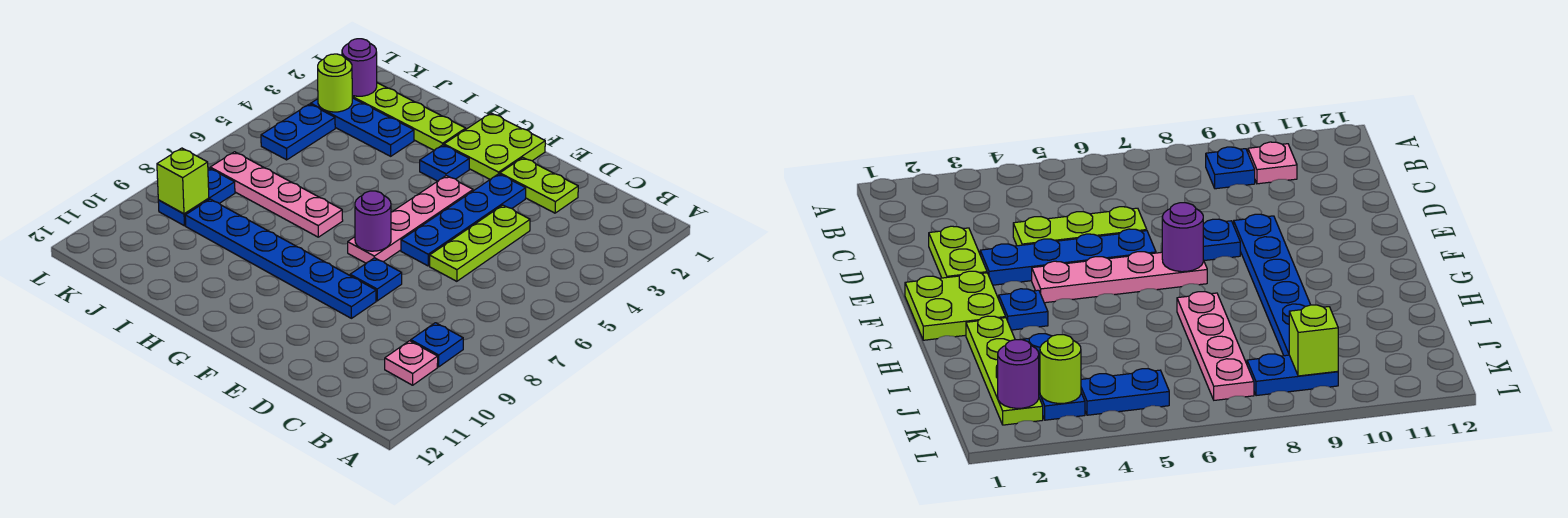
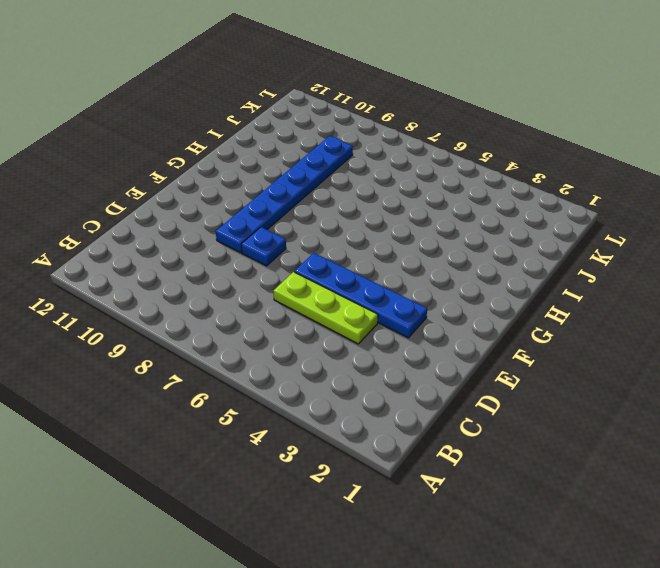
none -> blue plate B9 level 1
none -> pink plate B10 level 1
none -> lime plate D2:E2 level 1

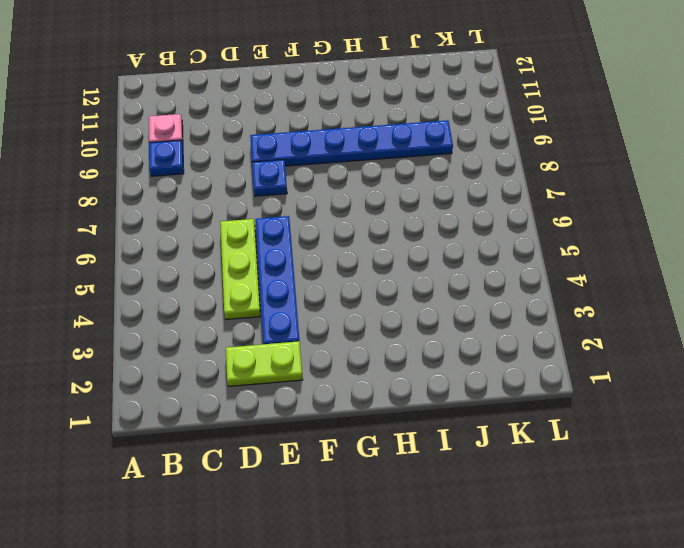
none -> lime plate F1:G2 level 1
none -> pink plate F4:F7 level 1
none -> blue plate G3 level 1

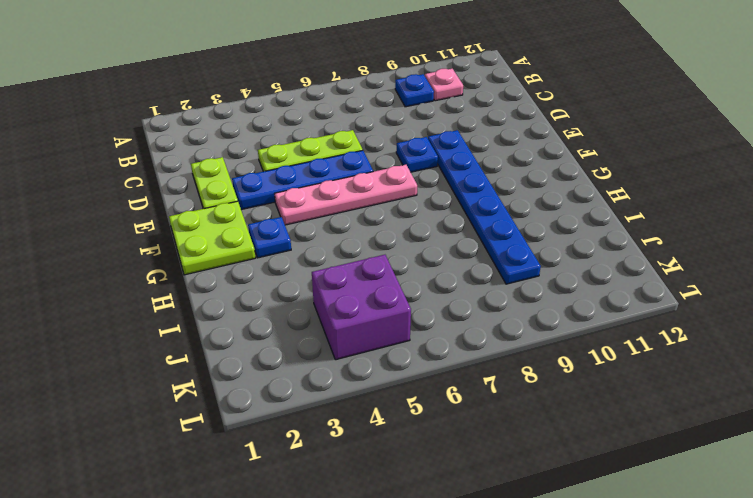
purple brick J4:K5 level 1 -> blue plate K4:K5 level 1
none -> lime plate H2:K2 level 1
none -> pink plate H7:K7 level 1
none -> blue plate I3:K3 level 1

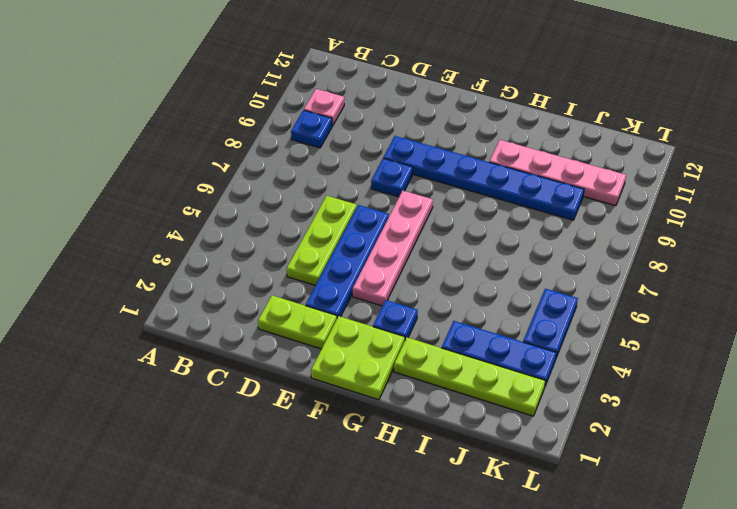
pink plate H10:K10 level 1 -> pink plate H7:K7 level 1
none -> blue plate K8:K9 level 1
none -> purple round brick F7 level 2
none -> purple round brick K2 level 2

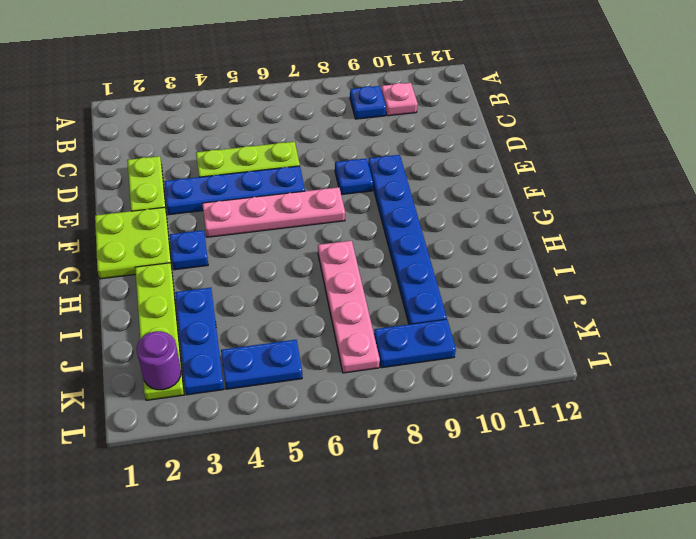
none -> purple round brick F7 level 2
none -> lime round brick K3 level 2
none -> lime brick K9 level 2

